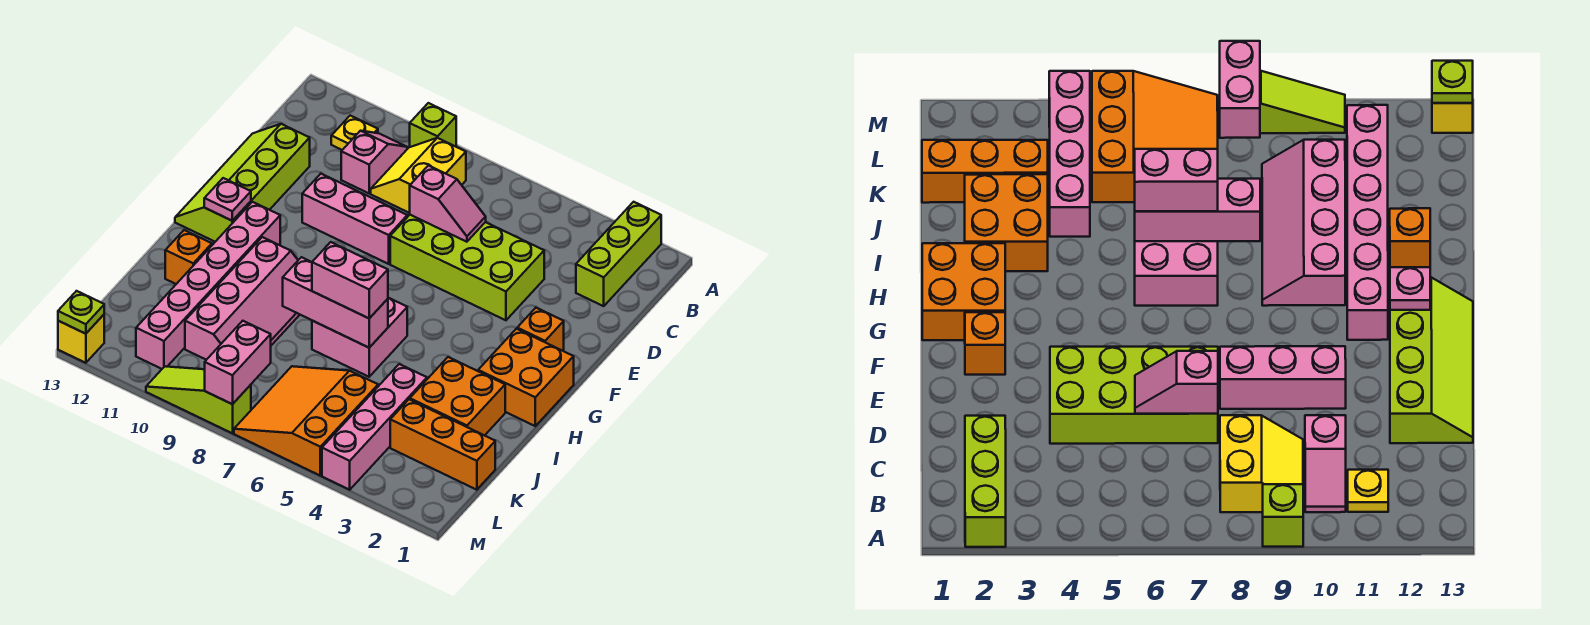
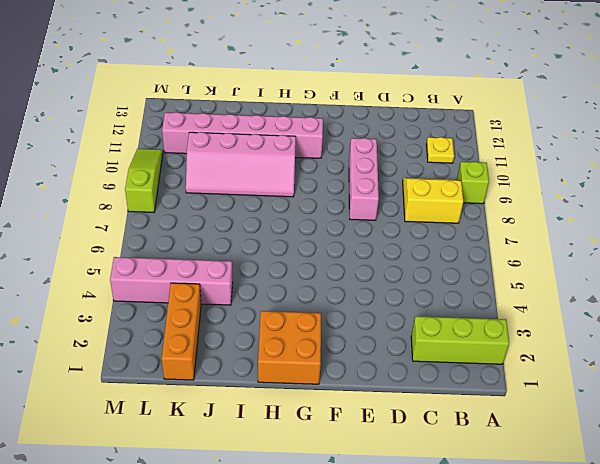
none -> pink slope B10:C10 level 1 top C
none -> lime brick D4:E7 level 1
none -> lime slope D12:G13 level 1 top 12

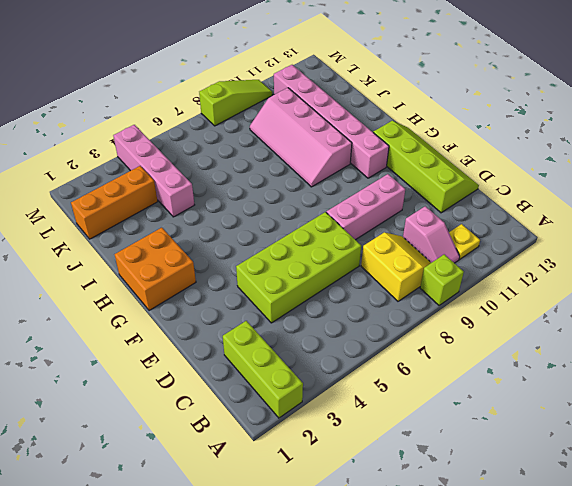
none -> orange brick F2 level 1
none -> pink brick H6:I7 level 1
none -> orange brick I2:J3 level 1

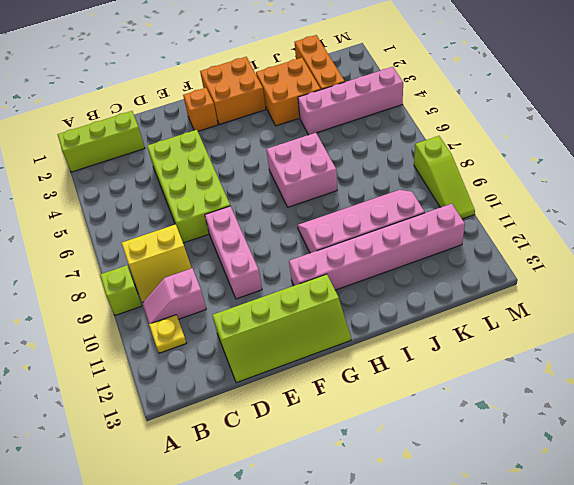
none -> orange brick I12 level 1
none -> orange slope K5:M7 level 1 top 5
none -> yellow brick M13 level 1

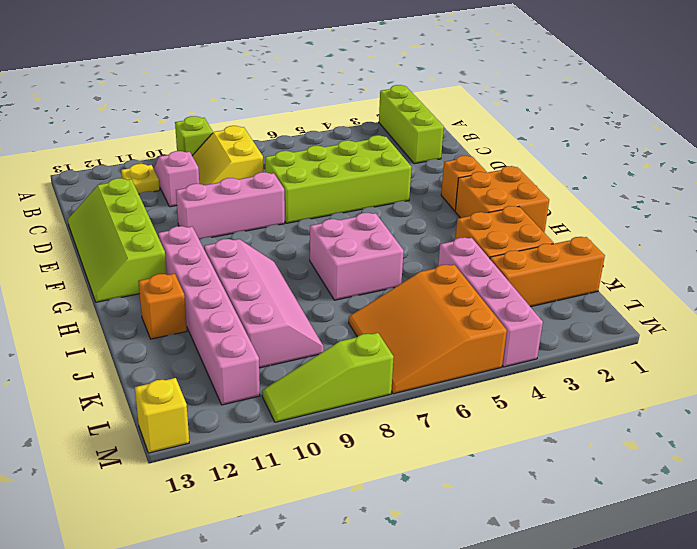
none -> pink slope D6:D7 level 2 top 7
none -> pink plate G12 level 2
none -> pink brick I6:I8 level 2

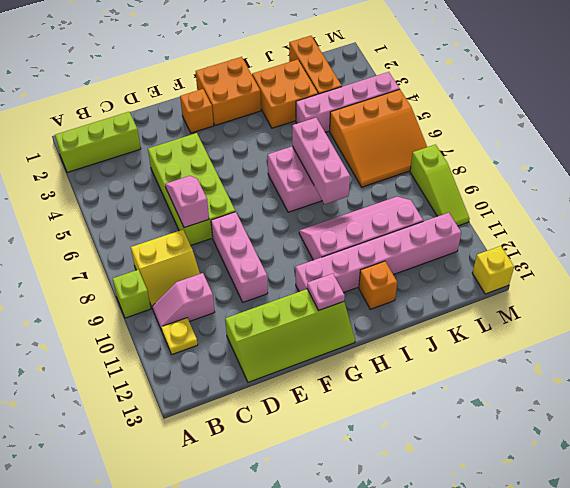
none -> pink brick L8:M8 level 2
none -> lime plate M13 level 2
none -> pink brick I6:I7 level 3

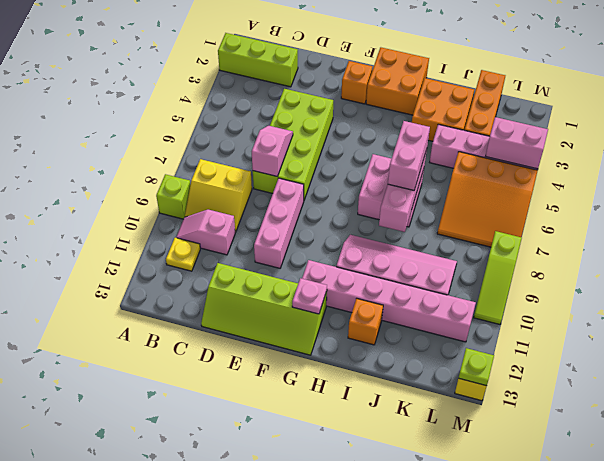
pink brick L4:M4 level 2 -> pink brick L8:M8 level 2

